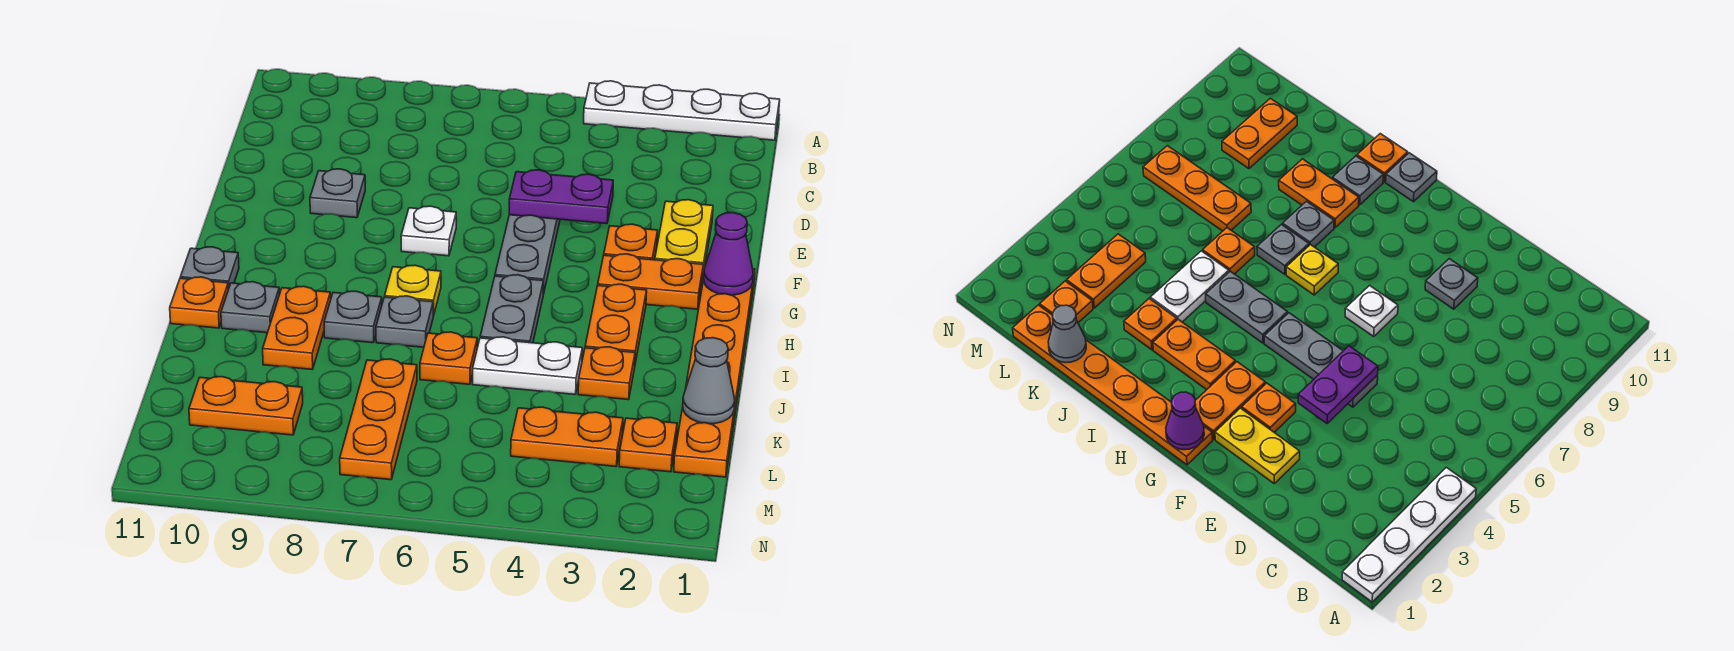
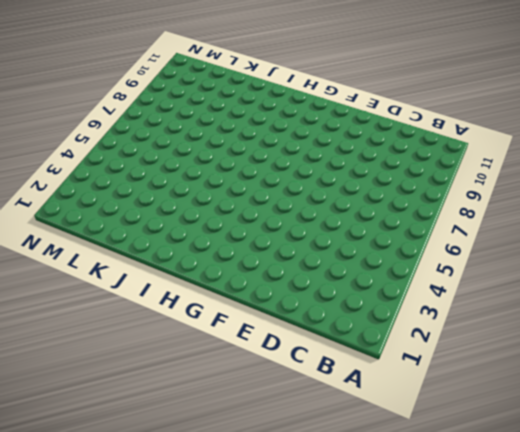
none -> white plate A1:A4 level 1
none -> yellow plate E2:F2 level 1
none -> grey plate E5:G5 level 1

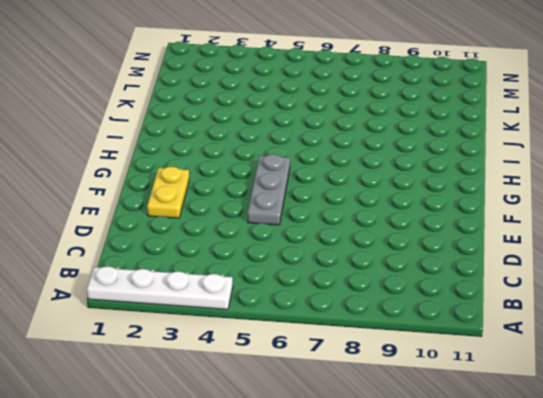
none -> grey plate E9 level 1
none -> orange plate F3 level 1
none -> white plate F7 level 1

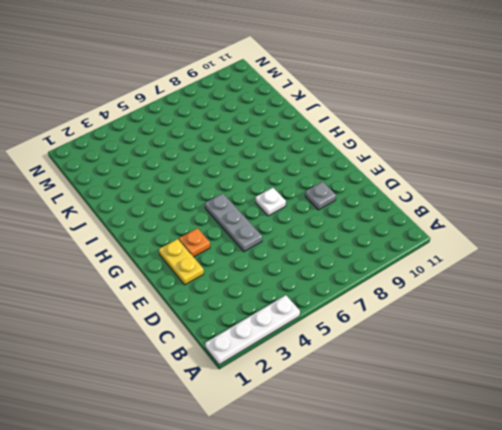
none -> orange plate G1:L1 level 1
none -> orange plate G2:G3 level 1
none -> orange plate H3:I3 level 1

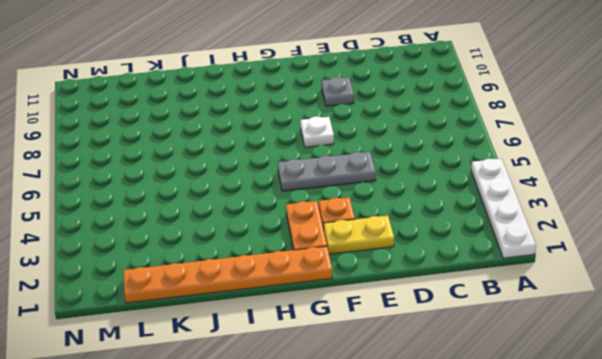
none -> orange plate H3:I3 level 1
none -> grey plate H5:I5 level 1
none -> yellow plate H7 level 1

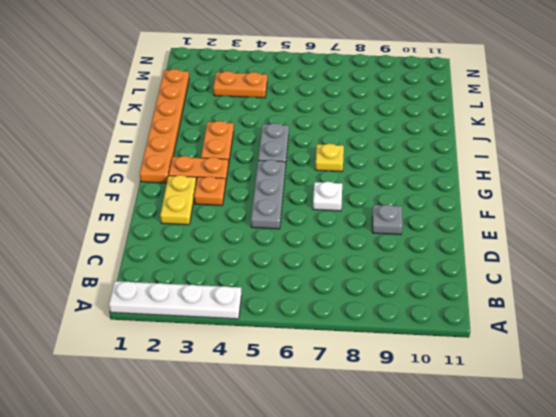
none -> grey plate H11 level 1
none -> grey plate I7 level 1
none -> grey plate I8 level 1

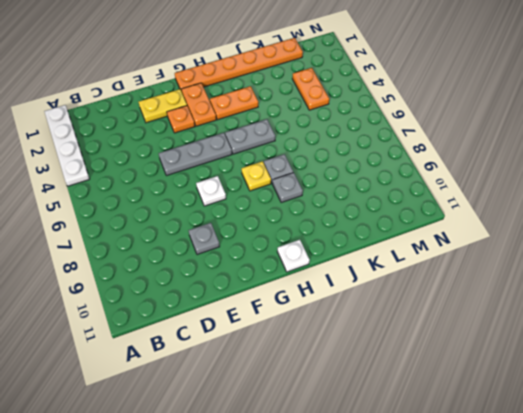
white plate H11 level 1 -> grey plate H11 level 1
none -> orange plate I9:J9 level 1
none -> grey plate I10 level 1
none -> orange plate I11 level 1

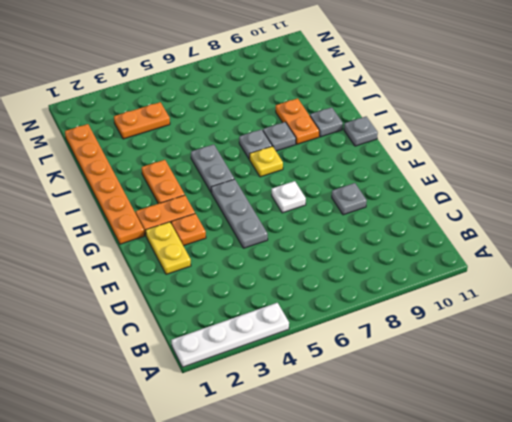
none -> orange plate I11 level 1
none -> orange plate J3 level 1
none -> white plate J4:J5 level 1

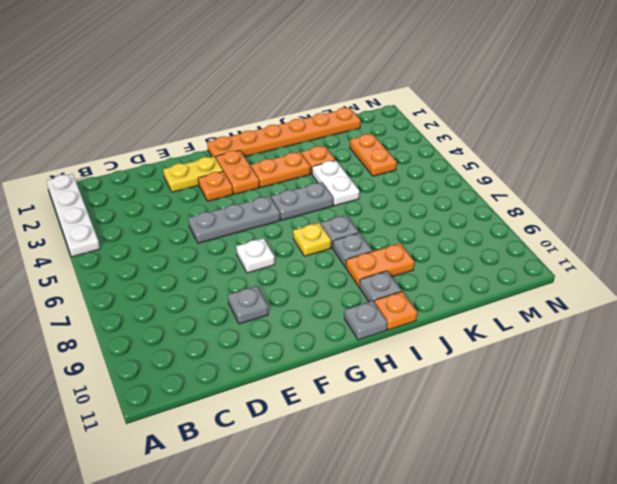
none -> orange plate J6 level 1
none -> orange plate K7:M7 level 1
none -> orange plate L2 level 1

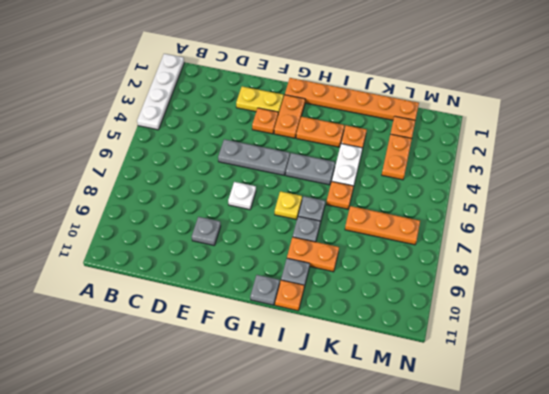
none -> orange plate L9:L10 level 1
none -> purple plate E4:E5 level 2
none -> purple cone G1 level 2

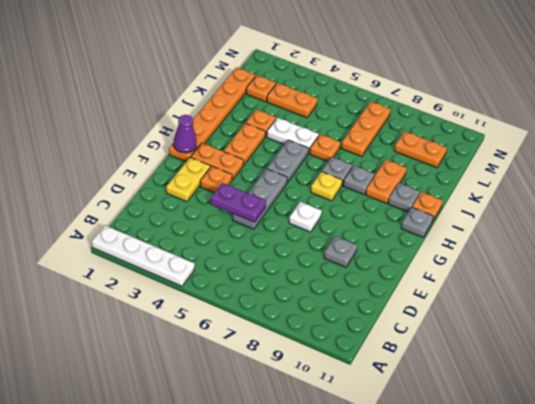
none -> grey cone K1 level 2

